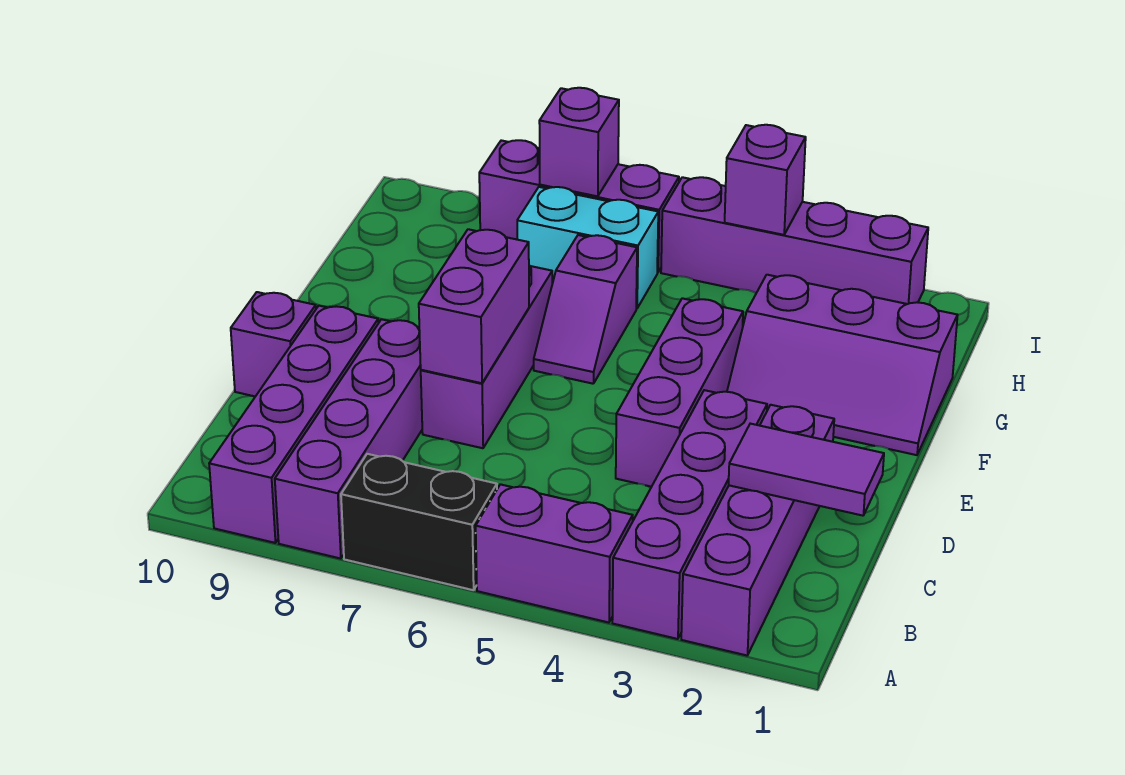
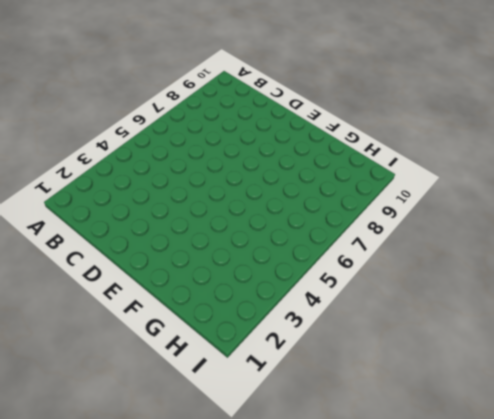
none -> purple brick A2:D2 level 1
none -> purple brick A3:D3 level 1
none -> purple brick A4:A5 level 1

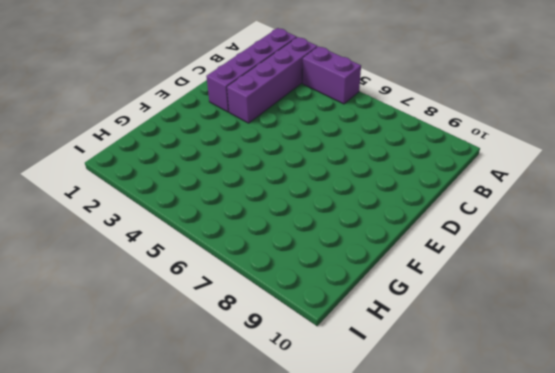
none -> black brick A6:A7 level 1
none -> purple brick A8:D8 level 1
none -> purple brick A9:D9 level 1

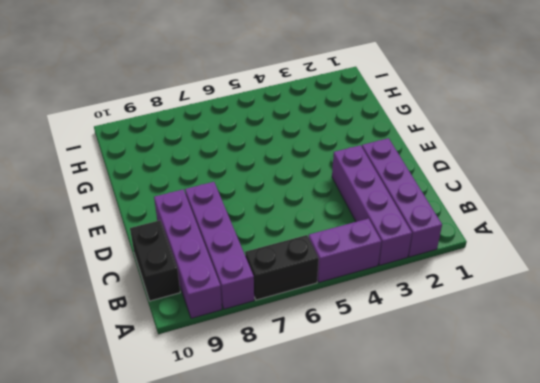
black brick B10:C10 level 1 -> none
none -> purple brick D4:F4 level 1
none -> purple brick D7:F7 level 1
none -> purple brick D10 level 1

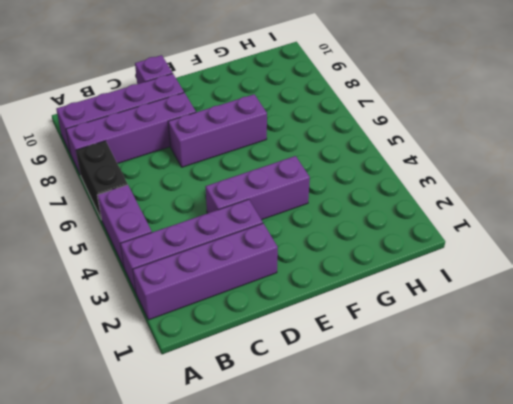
none -> purple slope F1:G3 level 1 top G
none -> purple slope F6:G6 level 1 top G
none -> cyan brick H6:H7 level 1

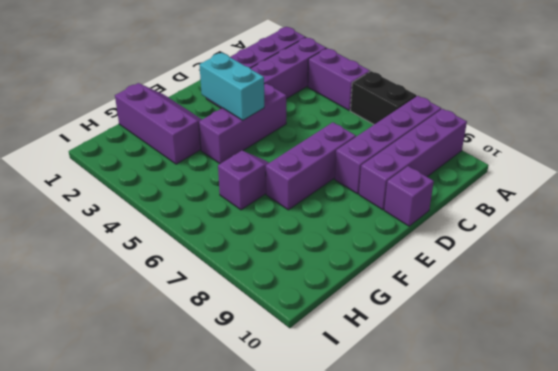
cyan brick E3:E4 level 2 -> cyan brick H6:H7 level 1
none -> purple brick I2:I5 level 1
none -> purple brick I6:I8 level 1
none -> purple tile C1:C2 level 2

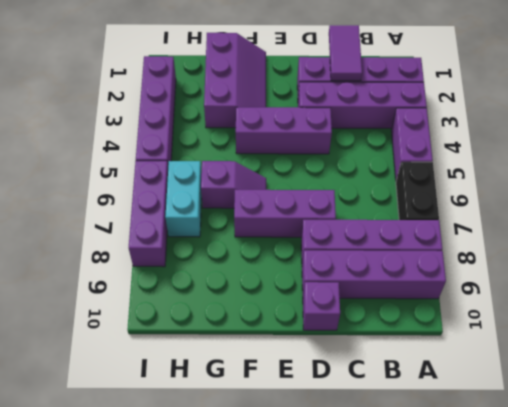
none -> purple brick D7:E7 level 2
none -> purple brick I4 level 2
none -> purple brick I7 level 2

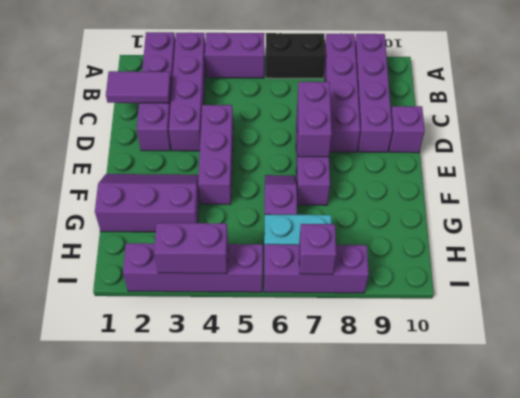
purple brick I3:I4 level 2 -> purple brick I4 level 2

